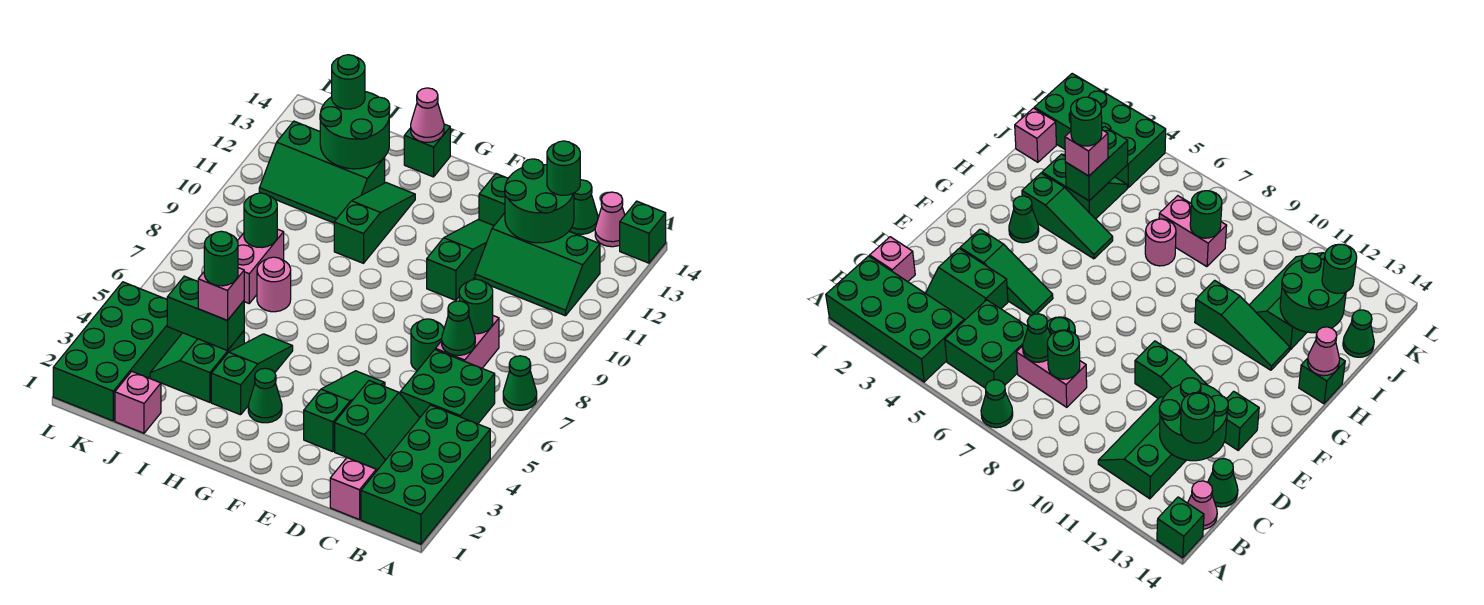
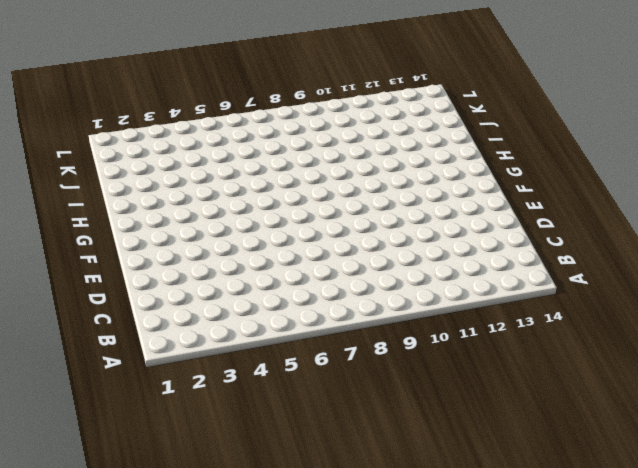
none -> green brick A1:B4 level 1
none -> green cone A7 level 1
none -> green brick A14 level 1
none -> green brick B5:C6 level 1

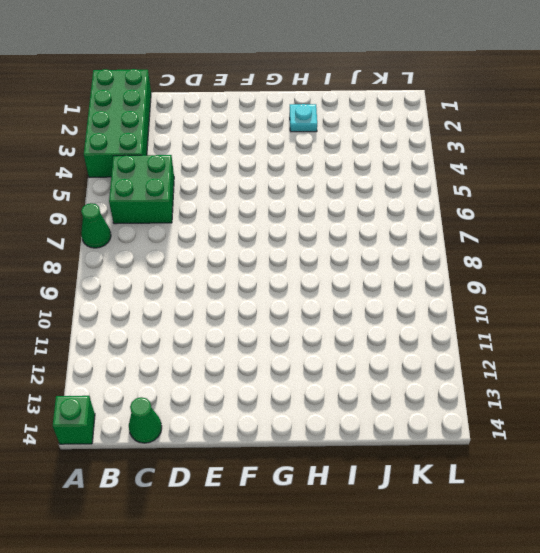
cyan plate H2 level 1 -> none
none -> green slope B11:D12 level 1 top 12
none -> pink cone B14 level 1
none -> pink brick C1 level 1
none -> green slope C3:D4 level 1 top D

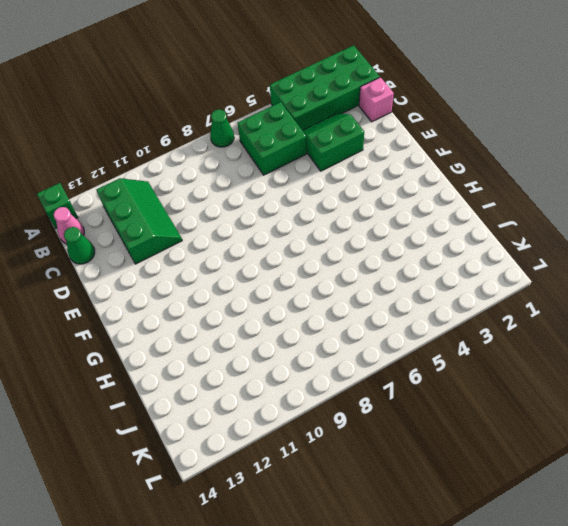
none -> pink brick C7:C8 level 1
none -> green round brick D7 level 1
none -> green slope E3:E5 level 1 top 3
none -> green slope E10:E12 level 1 top 10

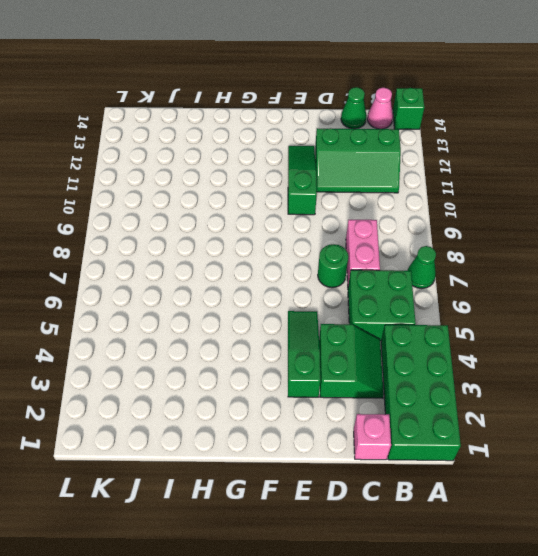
none -> green brick E13 level 1
none -> green cone G3 level 1
none -> green slope H3:H5 level 1 top 3
none -> green slope H10:H12 level 1 top 10

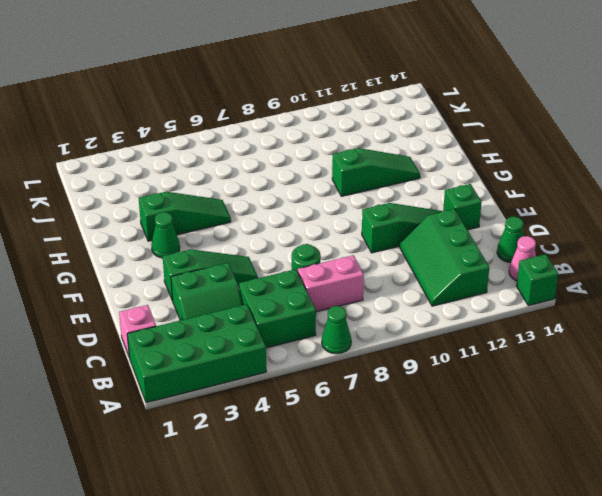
none -> green brick H14 level 1
none -> green slope I3:J4 level 1 top I
none -> pink round brick I7 level 1
none -> green slope I11:K12 level 1 top 12

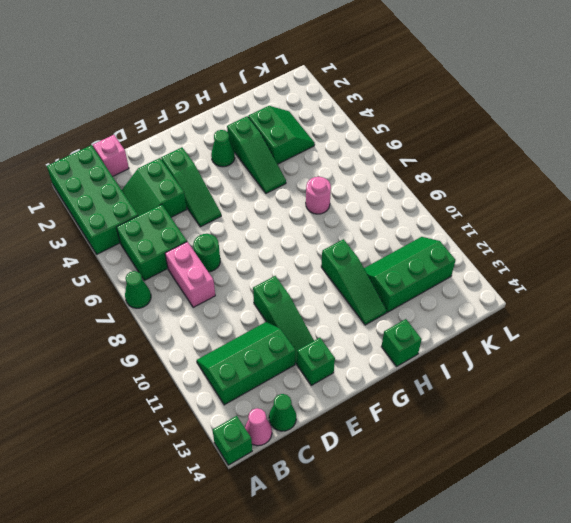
none -> pink brick J1 level 1
none -> pink brick J7:J8 level 1
none -> green cone J14 level 1
none -> green brick K1:L4 level 1

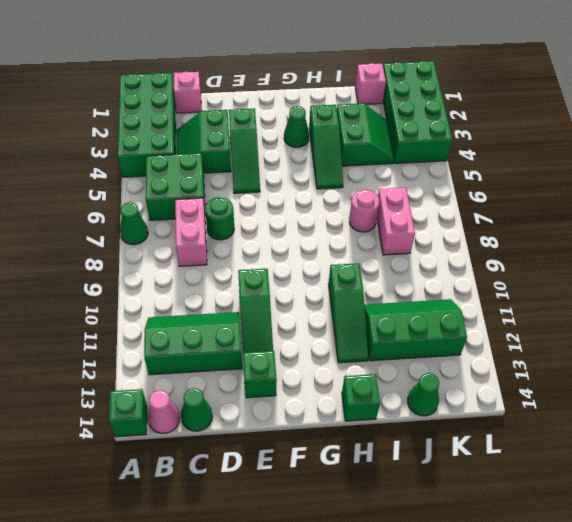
none -> green cone C7 level 2
none -> green round brick C8 level 2
none -> green round brick C12:D13 level 2
none -> pink cone H14 level 2

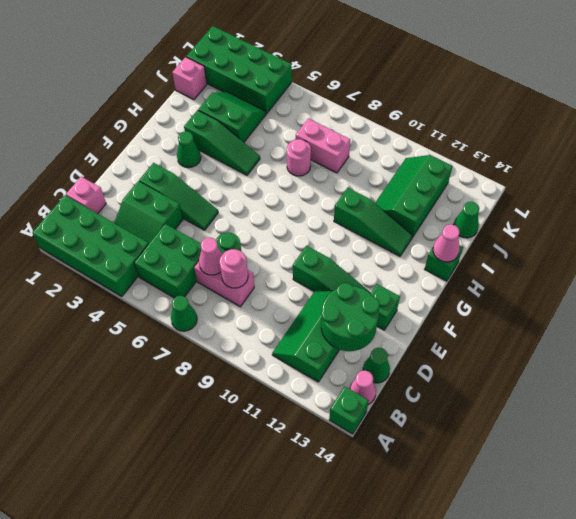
pink cone C7 level 2 -> green cone C7 level 2
pink round brick C8 level 2 -> green round brick C8 level 2
none -> green brick I4:J4 level 2
none -> green round brick I12:J13 level 2
none -> green round brick J8 level 2
none -> green round brick C13 level 3

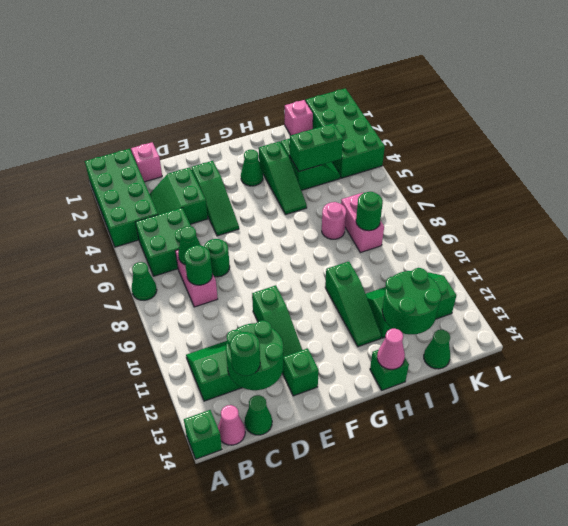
none -> pink brick I4 level 3
none -> green round brick J13 level 3
none -> green round brick I4 level 4

